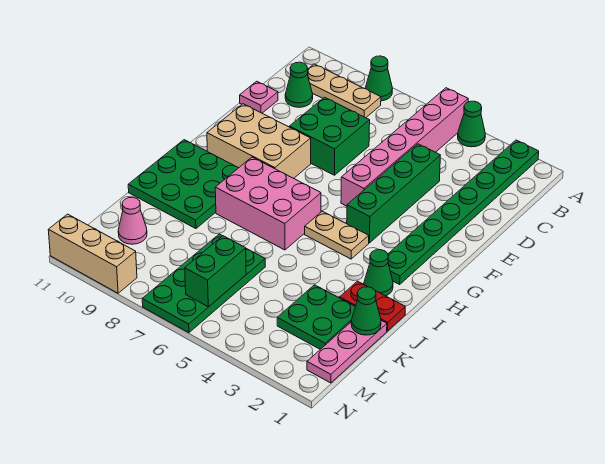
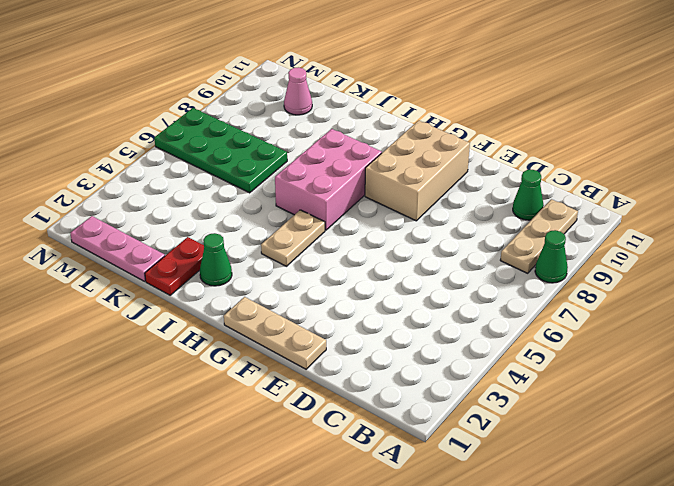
tan plate E1:G1 level 1 -> none
none -> green plate A2:H2 level 1
none -> green cone A4 level 1
none -> pink brick A5:F5 level 1

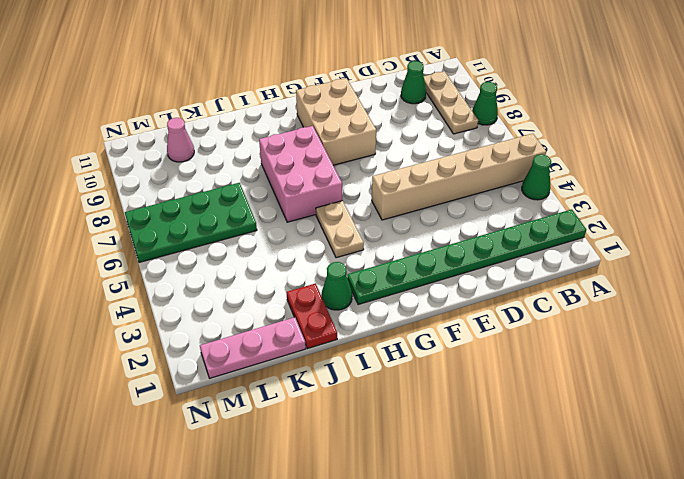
tan brick A5:F5 level 1 -> pink brick A5:F5 level 1
none -> green brick D4:G4 level 1
none -> green brick D7:E8 level 1
none -> pink plate D11 level 1

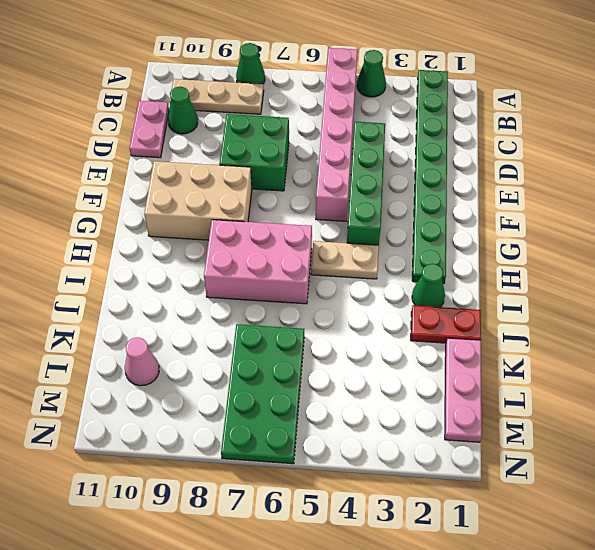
pink plate C11:D11 level 1 -> pink plate D11 level 1
none -> green plate H9:J11 level 1
none -> green plate K2:L3 level 1
none -> tan brick N9:N11 level 1

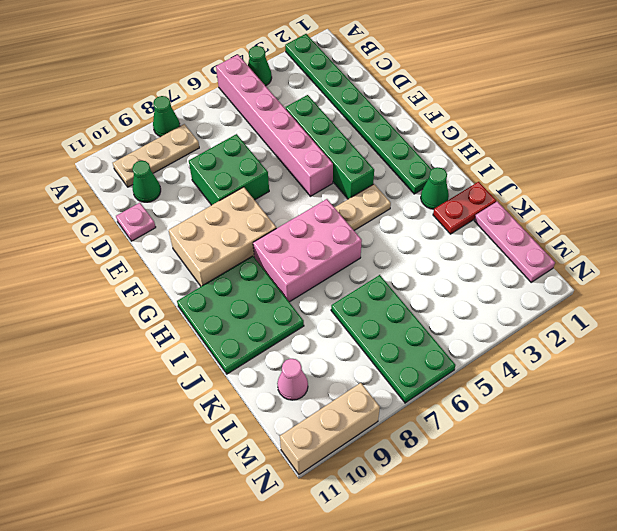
none -> green plate K2:L3 level 1
none -> green cone K1 level 2
none -> green brick L6:M6 level 2

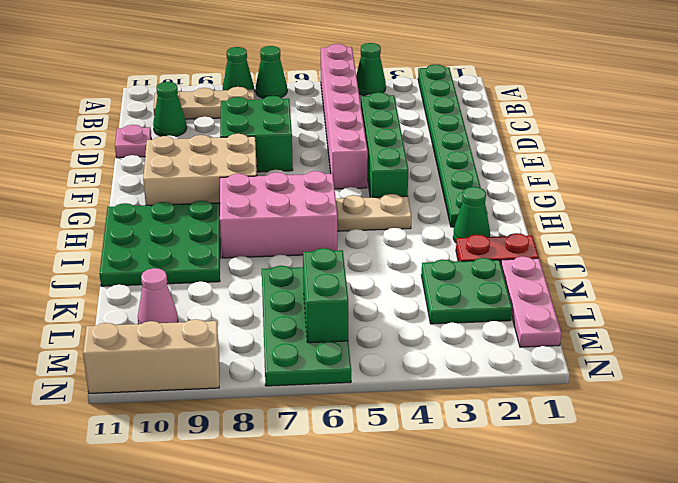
green cone A7 level 1 -> green cone K1 level 2

